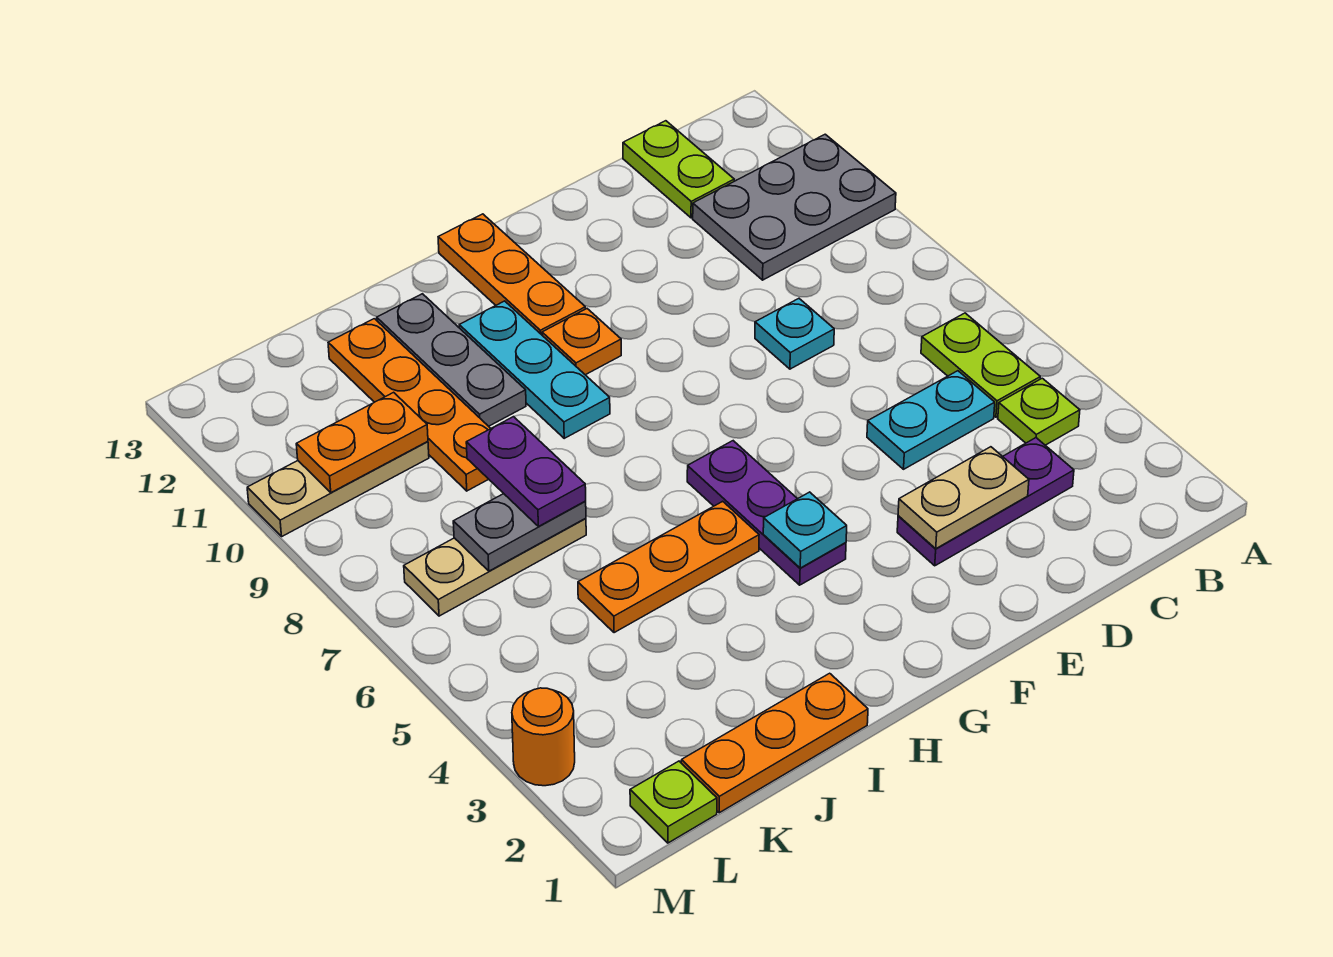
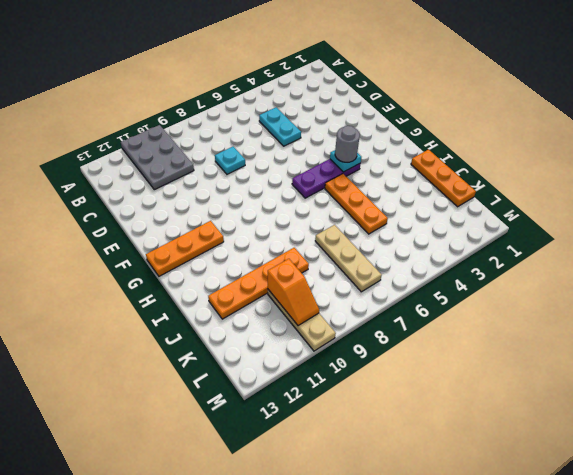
grey round brick G4 level 3 -> none
orange slope K10:L10 level 2 top K -> orange plate K10:L10 level 2
none -> lime plate B4 level 1
none -> lime plate B5:B6 level 1
none -> purple plate C3:E3 level 1

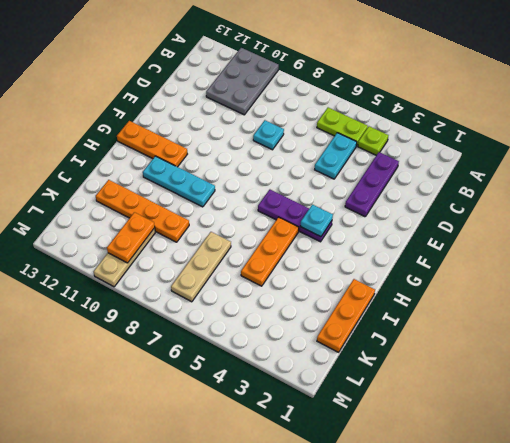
none -> lime plate C12:C13 level 1
none -> orange plate G10 level 1
none -> grey plate I10:I12 level 1

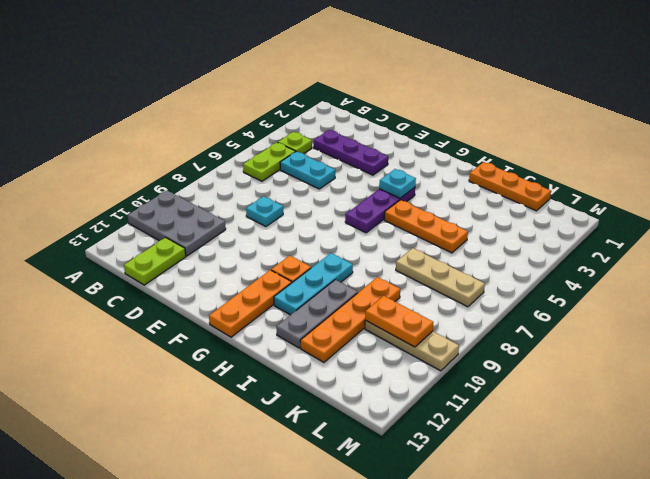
none -> lime plate L1 level 1
none -> orange round brick M3 level 1
none -> tan plate D3:E3 level 2

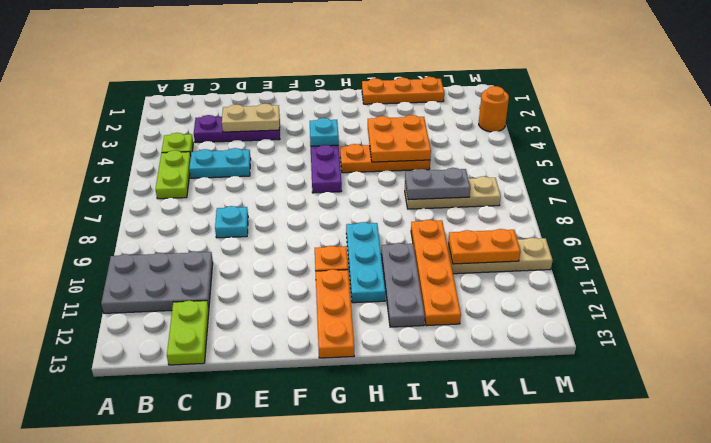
orange plate I4:J5 level 2 -> none
none -> lime plate L1 level 1
none -> purple plate J7:J8 level 3

